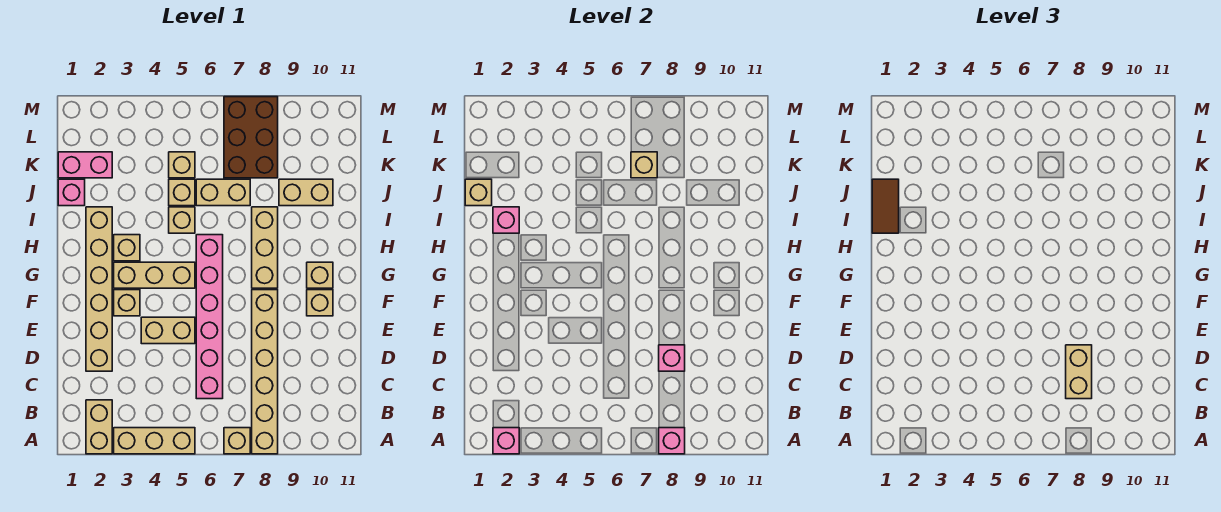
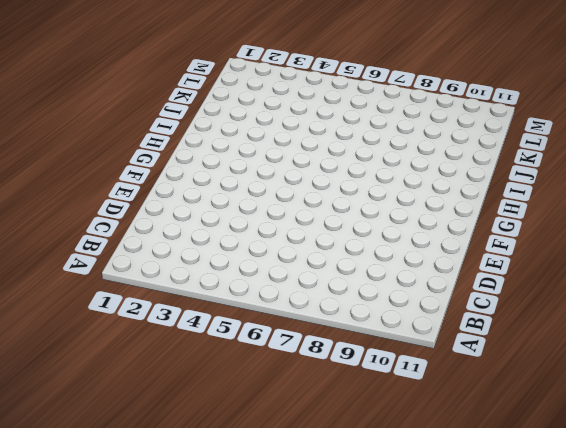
none -> tan brick A2:B2 level 1
none -> tan brick A3:A5 level 1
none -> tan brick A7 level 1

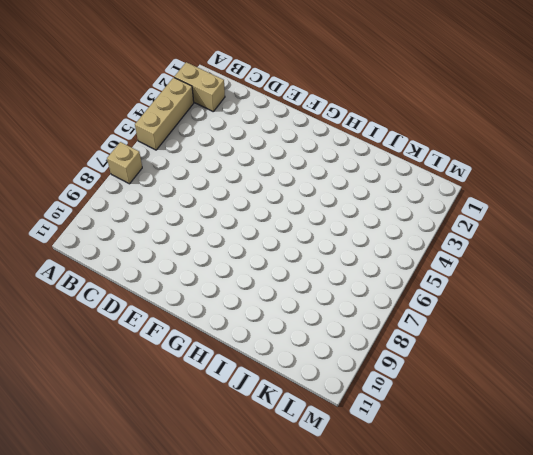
none -> tan brick A8:F8 level 1
none -> pink brick C6:H6 level 1
none -> tan brick D2:I2 level 1

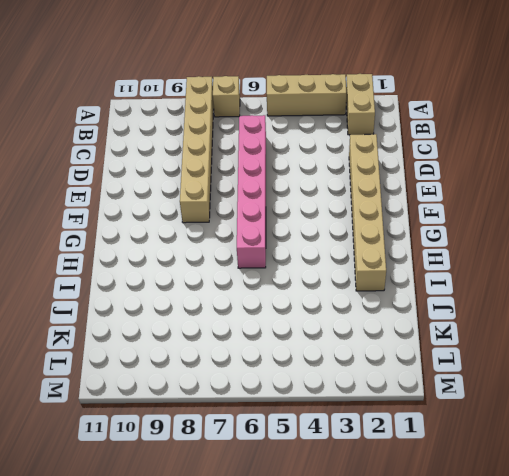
none -> tan brick E4:E5 level 1
none -> tan brick F3 level 1
none -> tan brick F10 level 1

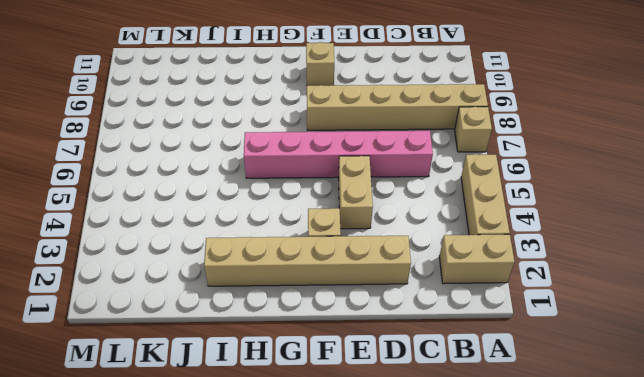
none -> tan brick G3:G5 level 1
none -> tan brick G8:I8 level 1
none -> tan brick G10 level 1

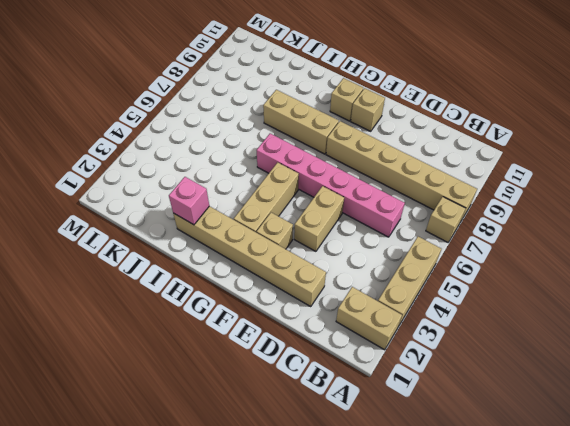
none -> tan brick H3 level 1
none -> tan brick I5 level 1
none -> pink brick J1 level 1

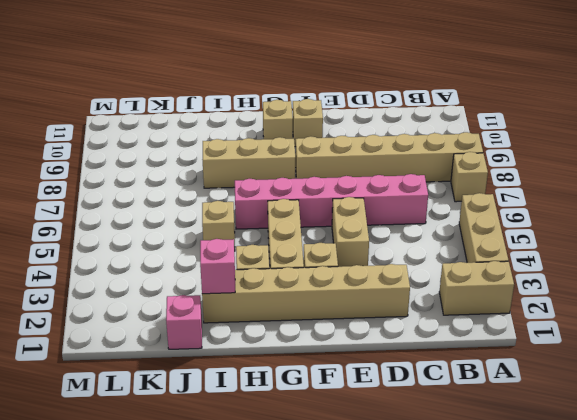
none -> tan brick J5 level 1
none -> tan brick J6:J7 level 1
none -> tan brick J9:J10 level 1

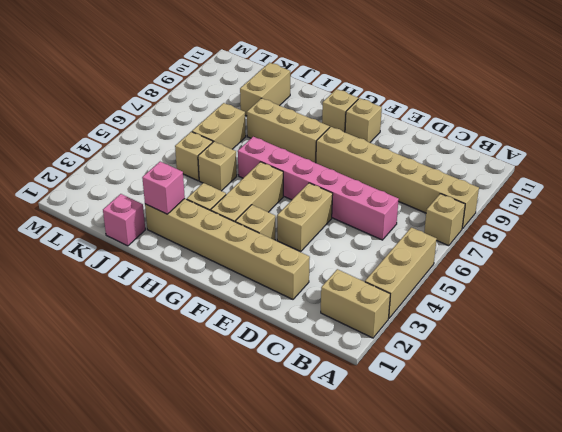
none -> pink brick K1:K2 level 1
none -> tan brick K5 level 1
none -> brown brick K7:M8 level 1

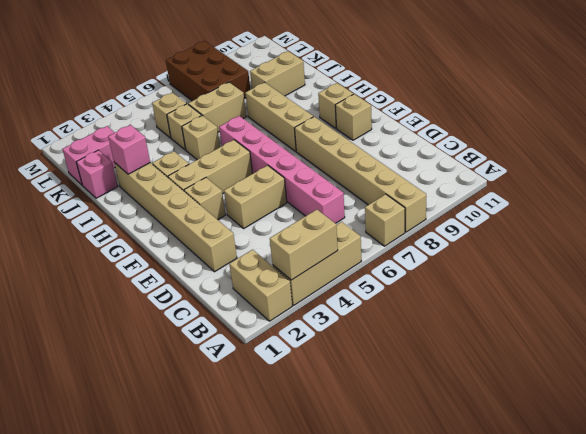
tan brick A3:A4 level 2 -> tan brick C8:D8 level 3
none -> pink brick A2 level 2
none -> pink brick A8 level 2
none -> pink brick D8 level 2

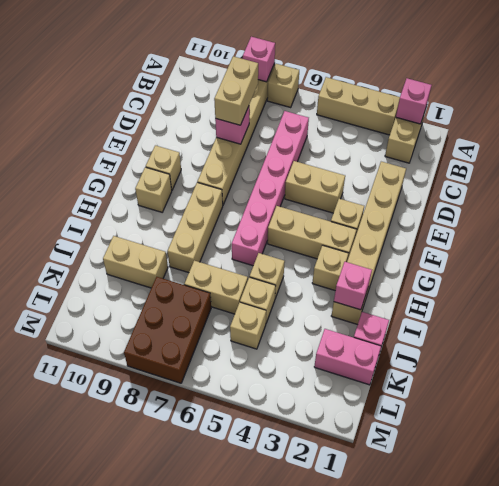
none -> tan brick J1 level 2
none -> tan brick K7 level 2
none -> brown tile I1:J1 level 3

